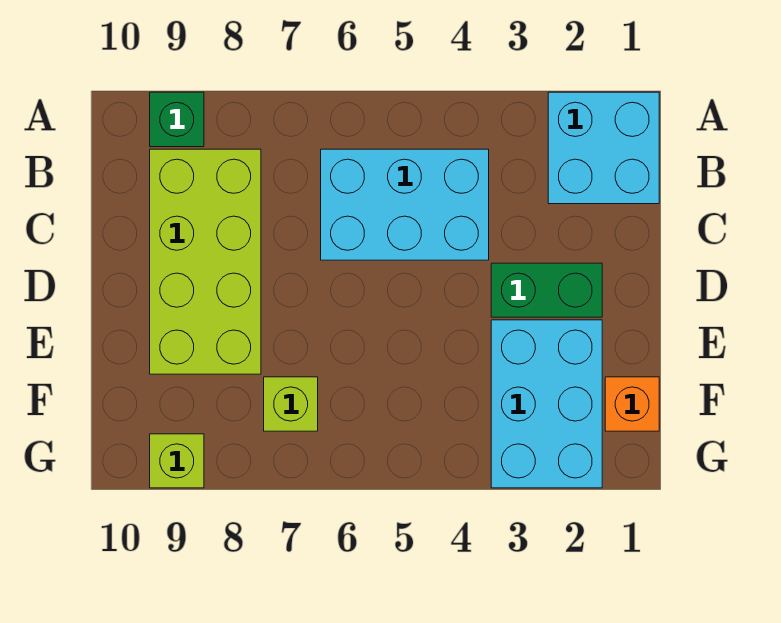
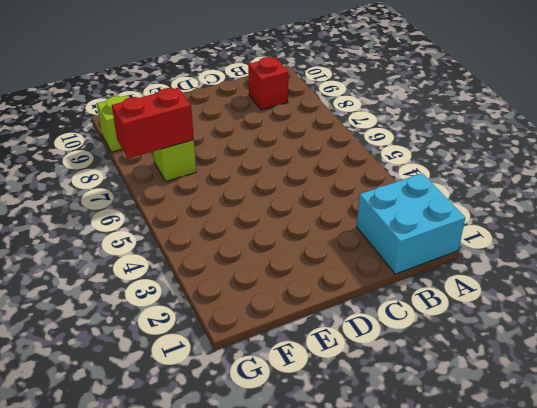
red brick B9 level 1 -> lime brick B8:E9 level 1
red brick F7:G7 level 2 -> none
none -> green brick A9 level 1
none -> cyan brick B4:C6 level 1

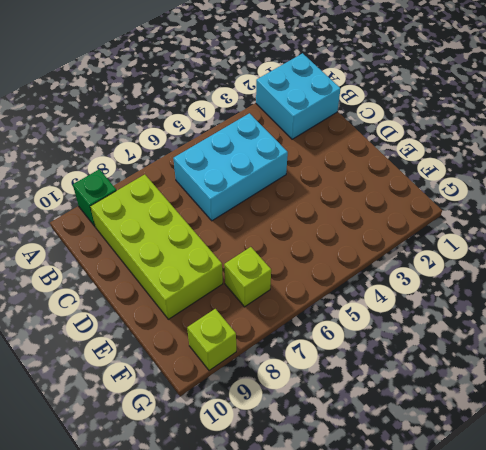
none -> green brick D2:D3 level 1
none -> cyan brick E2:G3 level 1

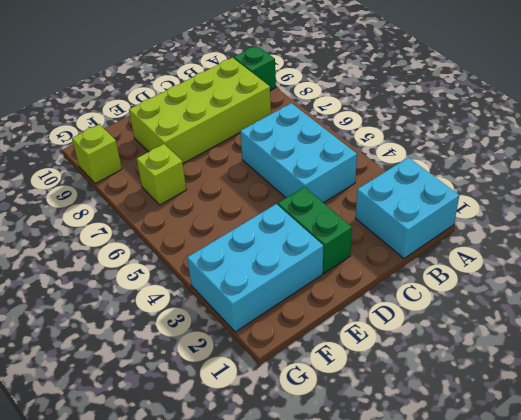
none -> orange brick F1 level 1

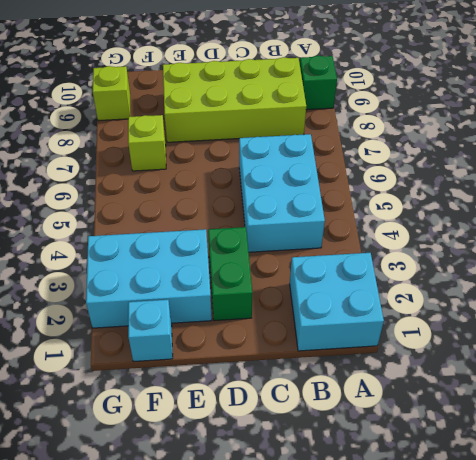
cyan brick F1 level 1 -> orange brick F1 level 1

